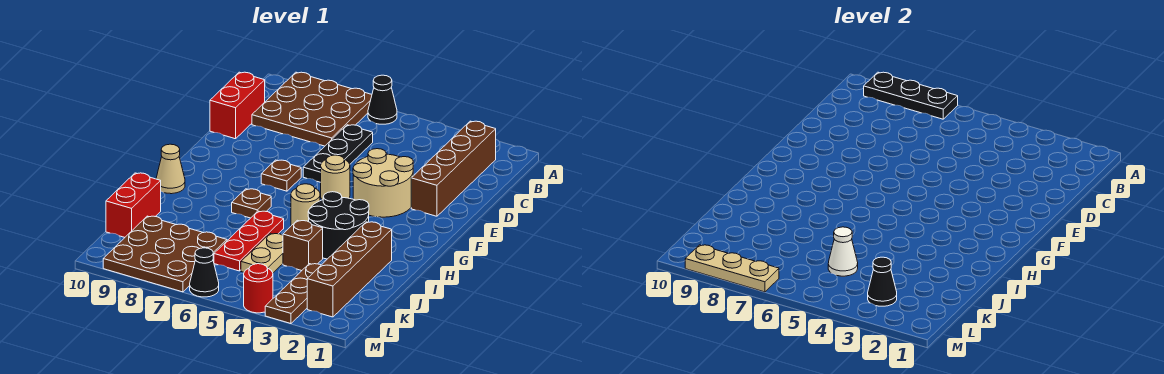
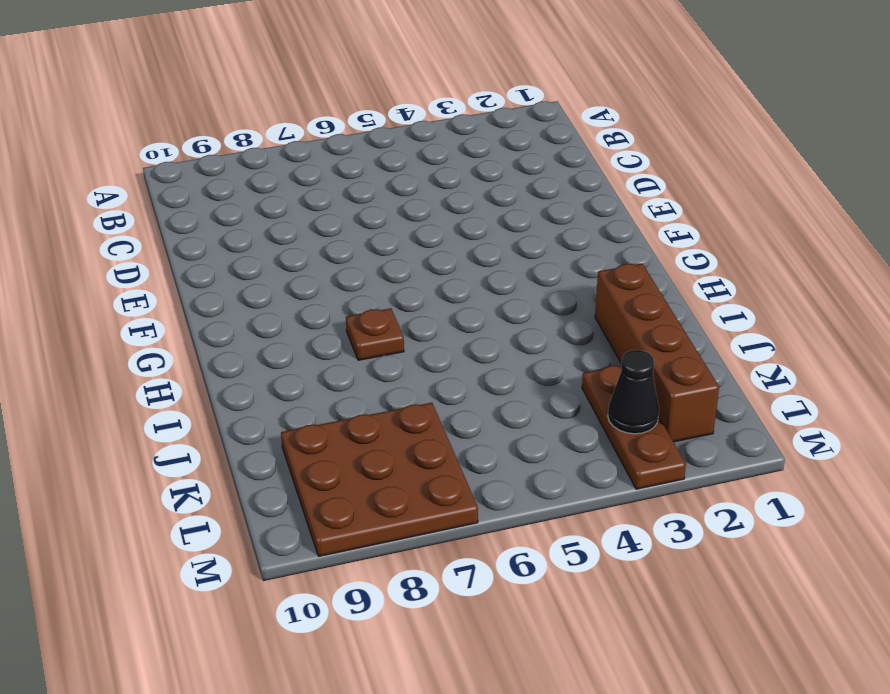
none -> black cone A6 level 1
none -> brown plate A7:C9 level 1
none -> brown brick B2:E2 level 1

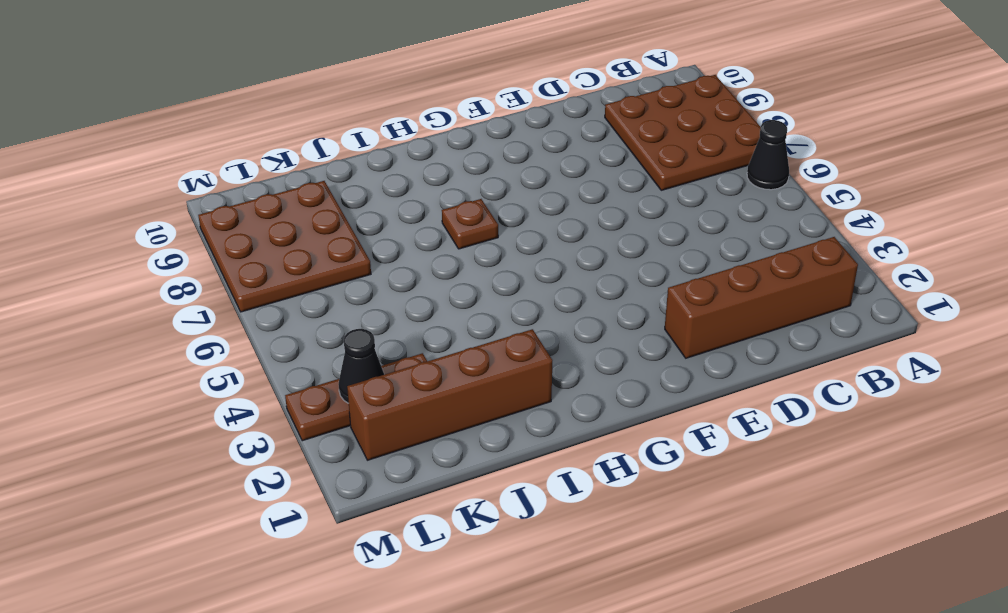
none -> black plate C6:E6 level 1
none -> red brick C10:D10 level 1
none -> tan round brick E3:F4 level 1

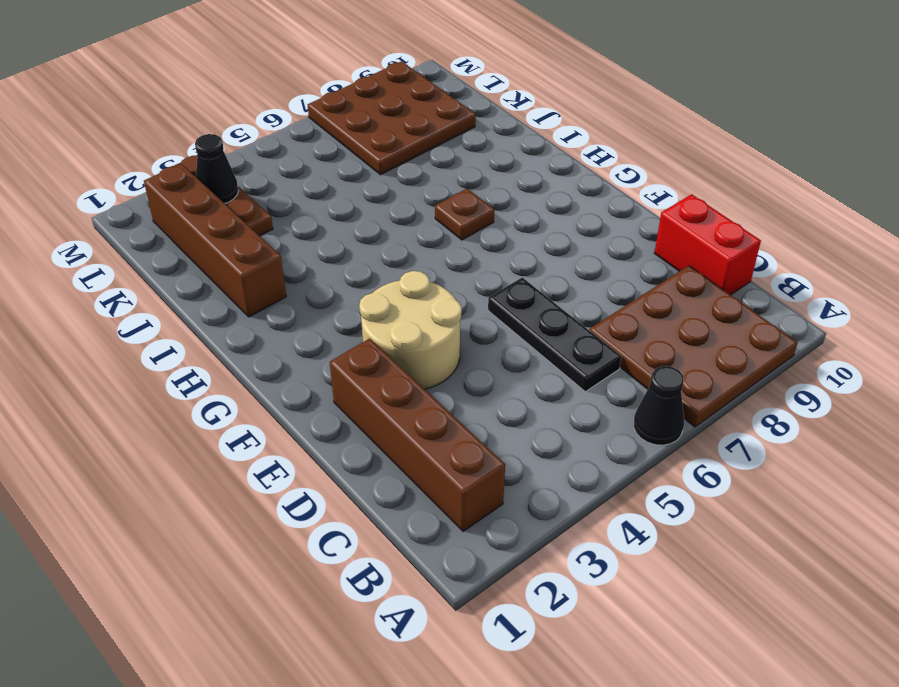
none -> tan round brick F5 level 1
none -> brown plate F7 level 1
none -> black round brick H3:I4 level 1

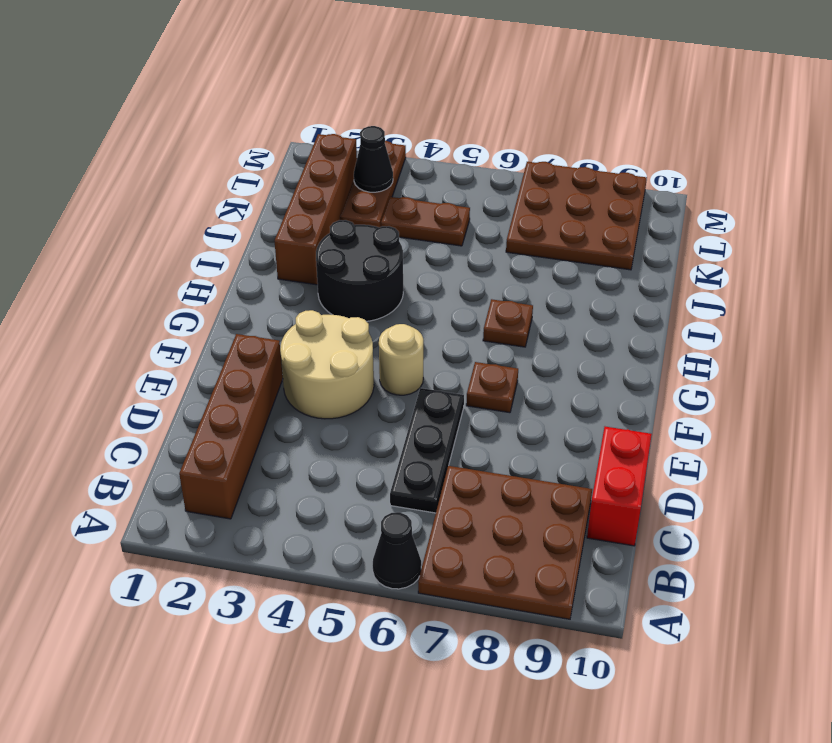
brown plate K4:K5 level 1 -> tan plate J5:K5 level 1
none -> tan round brick H5 level 1
none -> tan cone H10 level 1
none -> red plate I6:K6 level 1

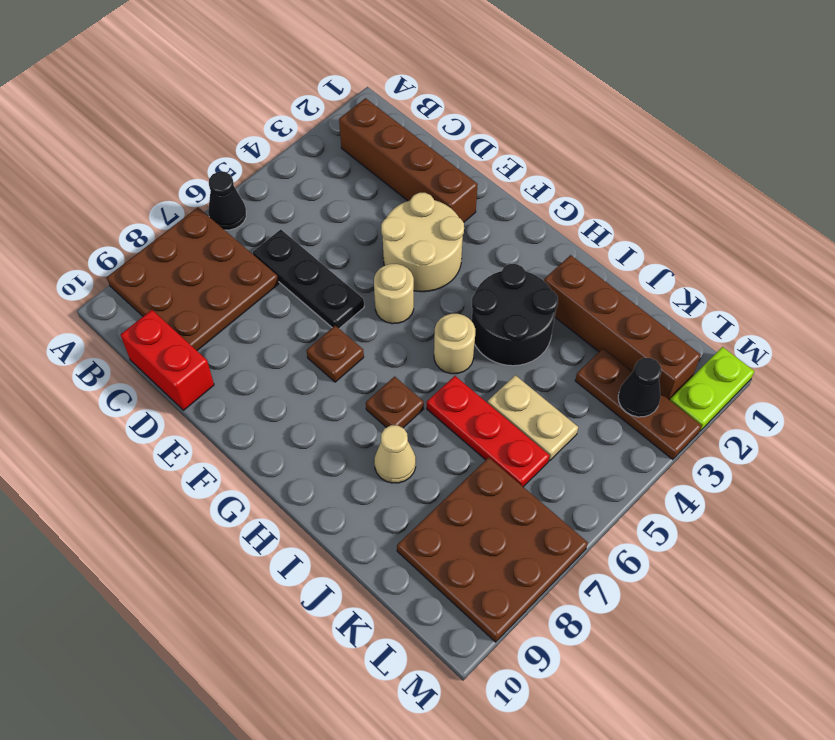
tan cone I8 level 1 -> tan cone H10 level 1
lime plate M1:M2 level 1 -> none
none -> brown brick J4 level 1
none -> red brick J10:K10 level 1
none -> red round brick M4 level 1

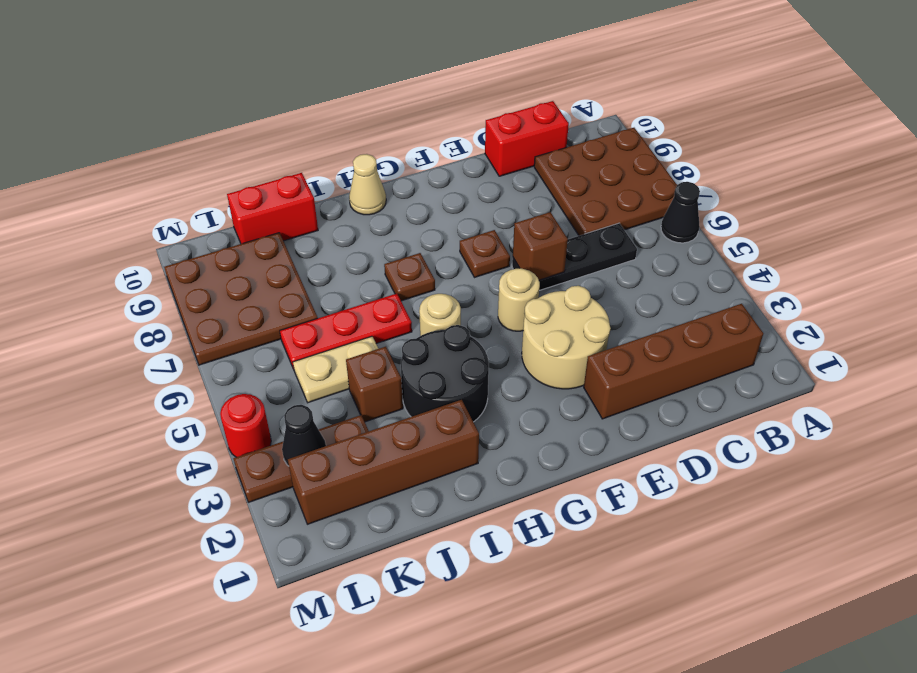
brown brick E6 level 2 -> none
none -> black cone M6 level 1
none -> black plate A7:A9 level 2
none -> white cone K5 level 2

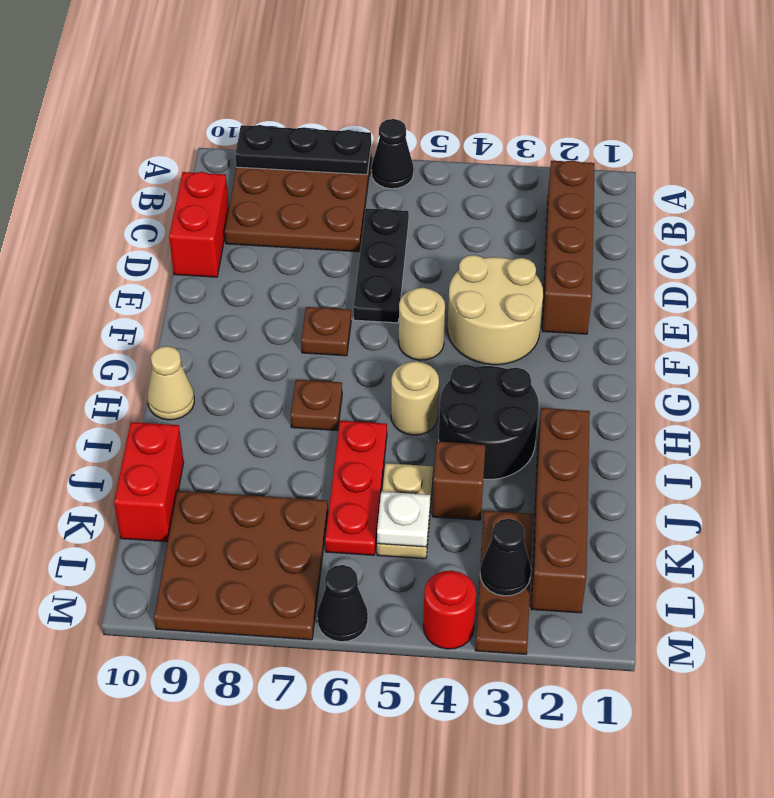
white plate K5 level 2 -> white cone K5 level 2
none -> tan plate M7:M9 level 2

